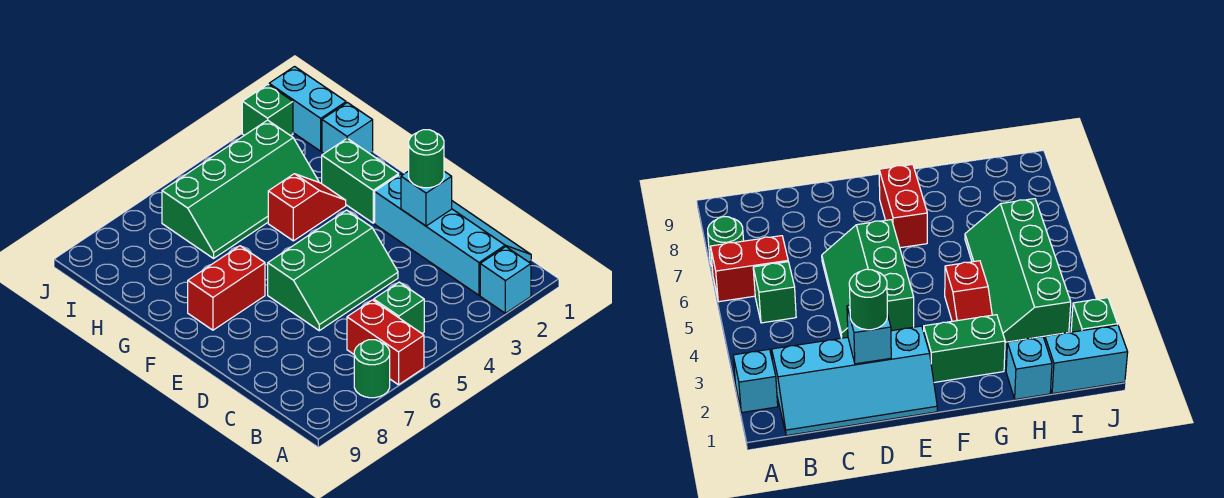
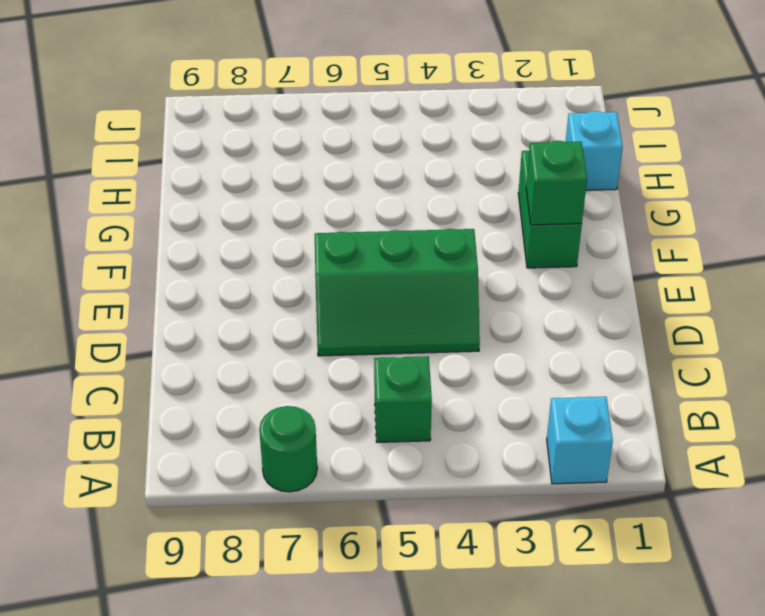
green brick F2 level 2 -> green brick J2 level 1
none -> red brick A6:B6 level 1
none -> cyan slope B1:E2 level 1 top 2
none -> red brick F7:F8 level 1

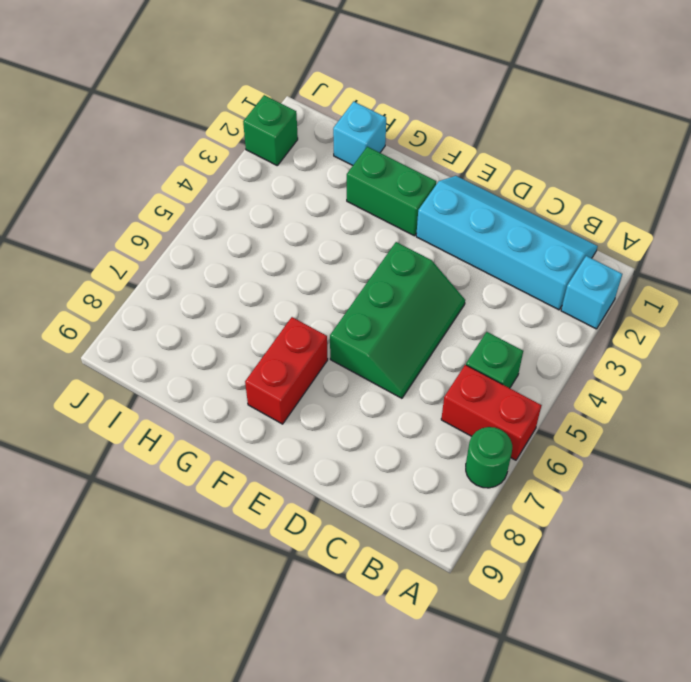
none -> red slope G3:G4 level 1 top 4
none -> green slope H3:I6 level 1 top I
none -> cyan brick I1:J1 level 1

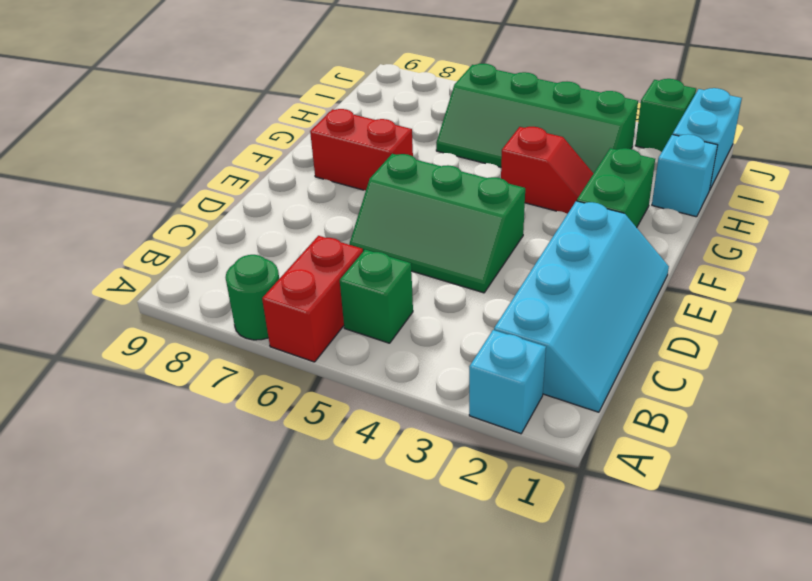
none -> cyan brick D2 level 2
none -> green round brick D2 level 3

